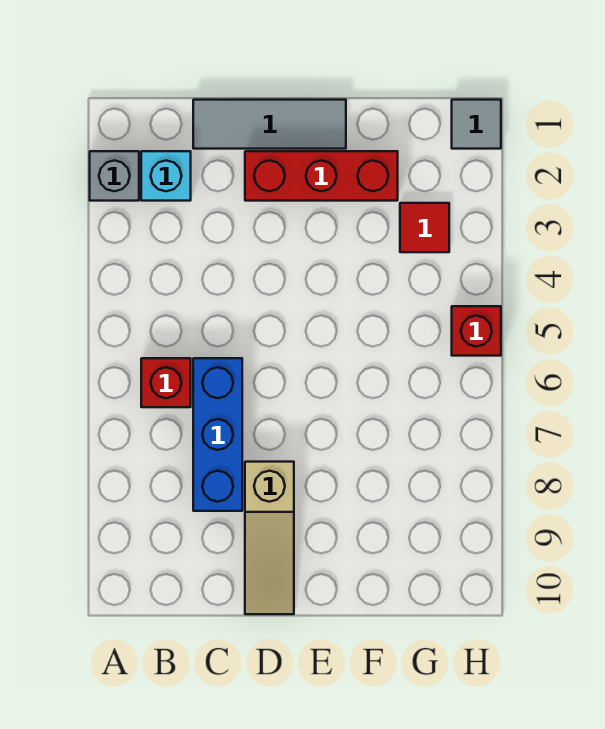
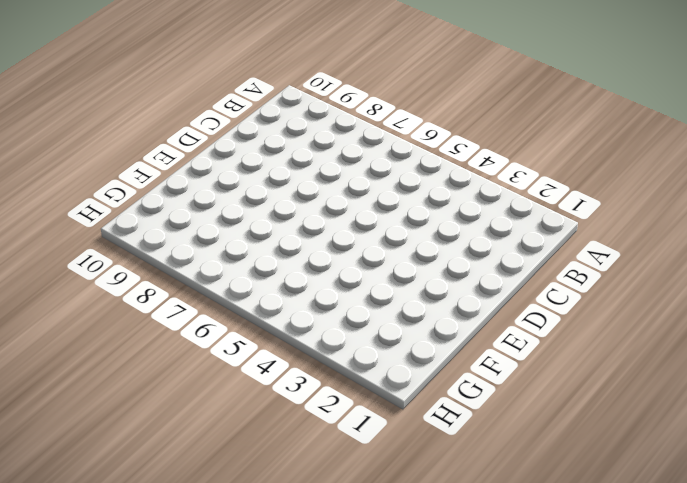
none -> grey brick A2 level 1
none -> cyan brick B2 level 1

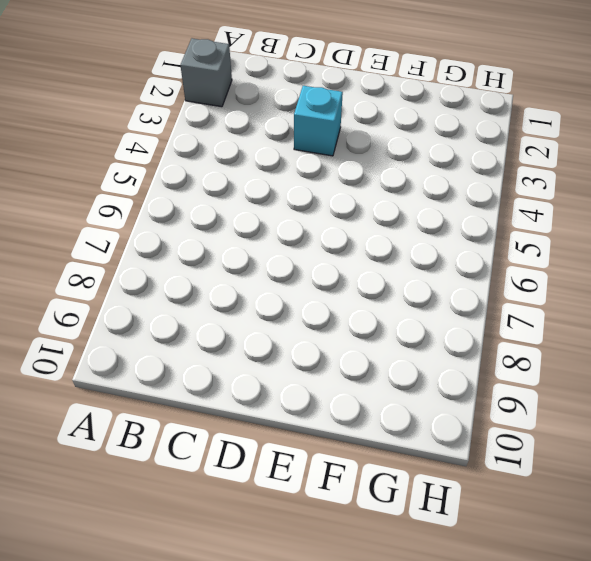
cyan brick D3 level 1 -> cyan brick B2 level 1
none -> red brick B6 level 1
none -> grey tile C1:E1 level 1

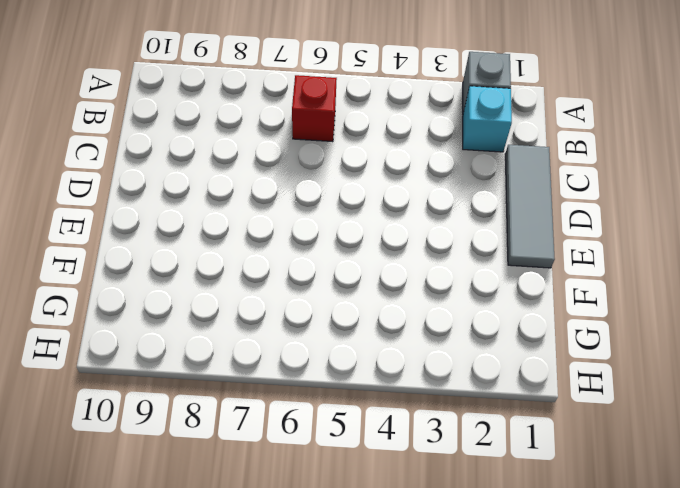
none -> blue brick C6:C8 level 1
none -> red brick D2:F2 level 1

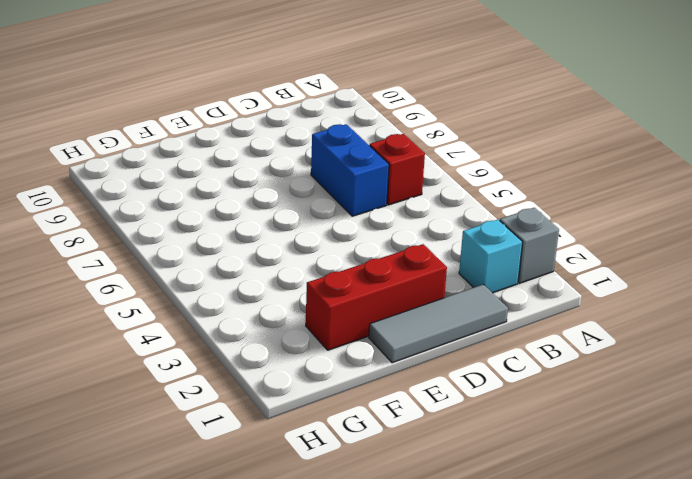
blue brick C6:C7 level 1 -> blue brick C6:C8 level 1
none -> tan slope D8:D10 level 1 top 8
none -> red tile G3 level 1

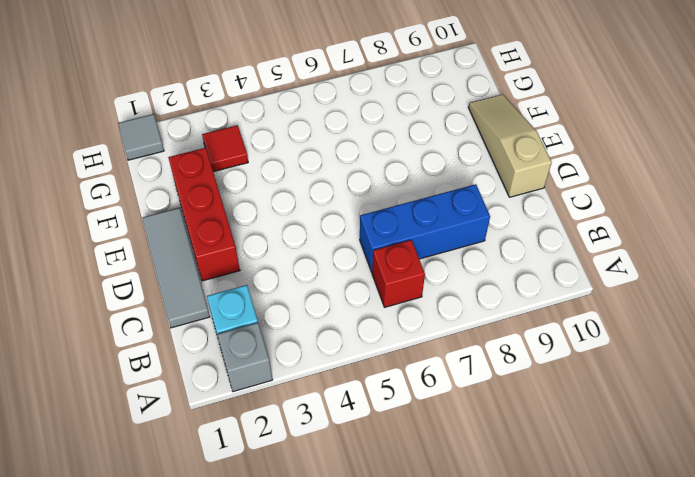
tan slope D10:F10 level 1 top D -> tan slope D8:D10 level 1 top 8
none -> red brick H5 level 1

